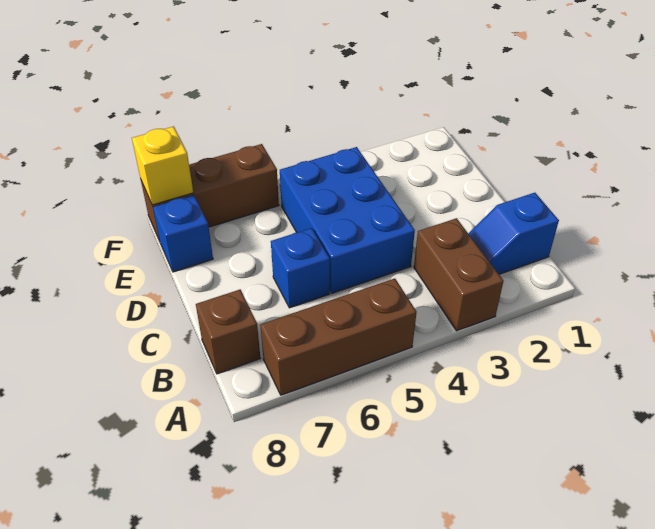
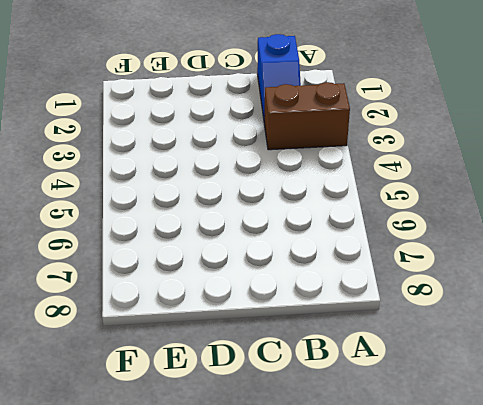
none -> brown brick A5:A7 level 1
none -> brown brick B8 level 1

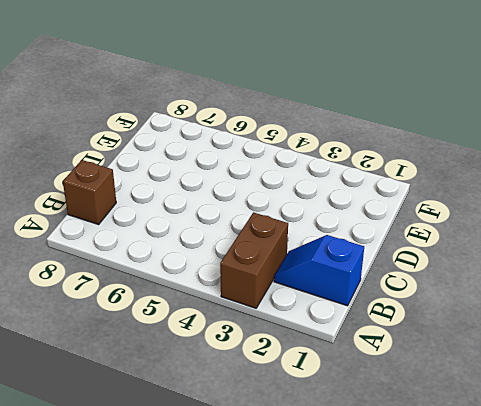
none -> brown brick A5:A7 level 1
none -> blue brick C4:E5 level 1

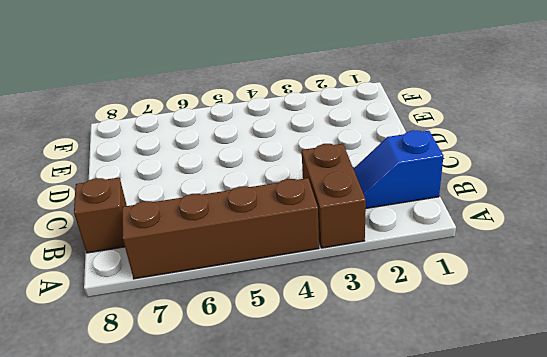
brown brick A4:A7 level 1 -> brown brick A5:A7 level 1
none -> blue brick C4:E5 level 1
none -> blue brick C6 level 1

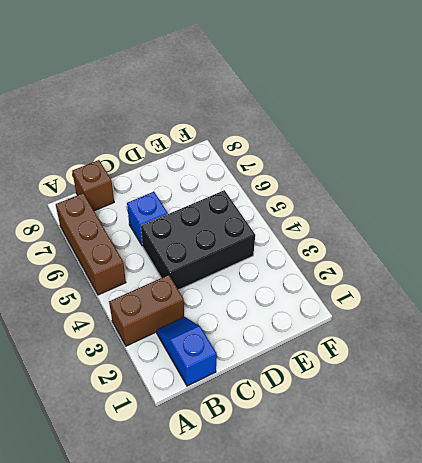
black brick C4:E5 level 1 -> blue brick C4:E5 level 1
none -> blue brick E8 level 1
none -> brown brick F6:F8 level 1

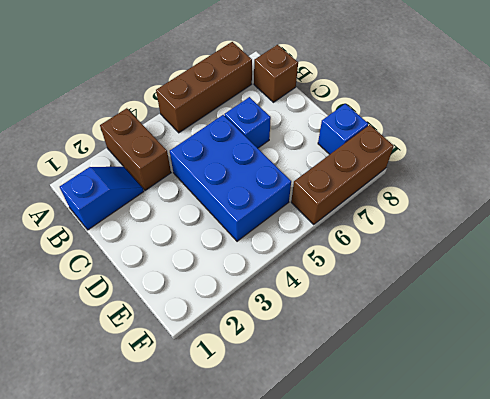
none -> yellow brick F8 level 2

